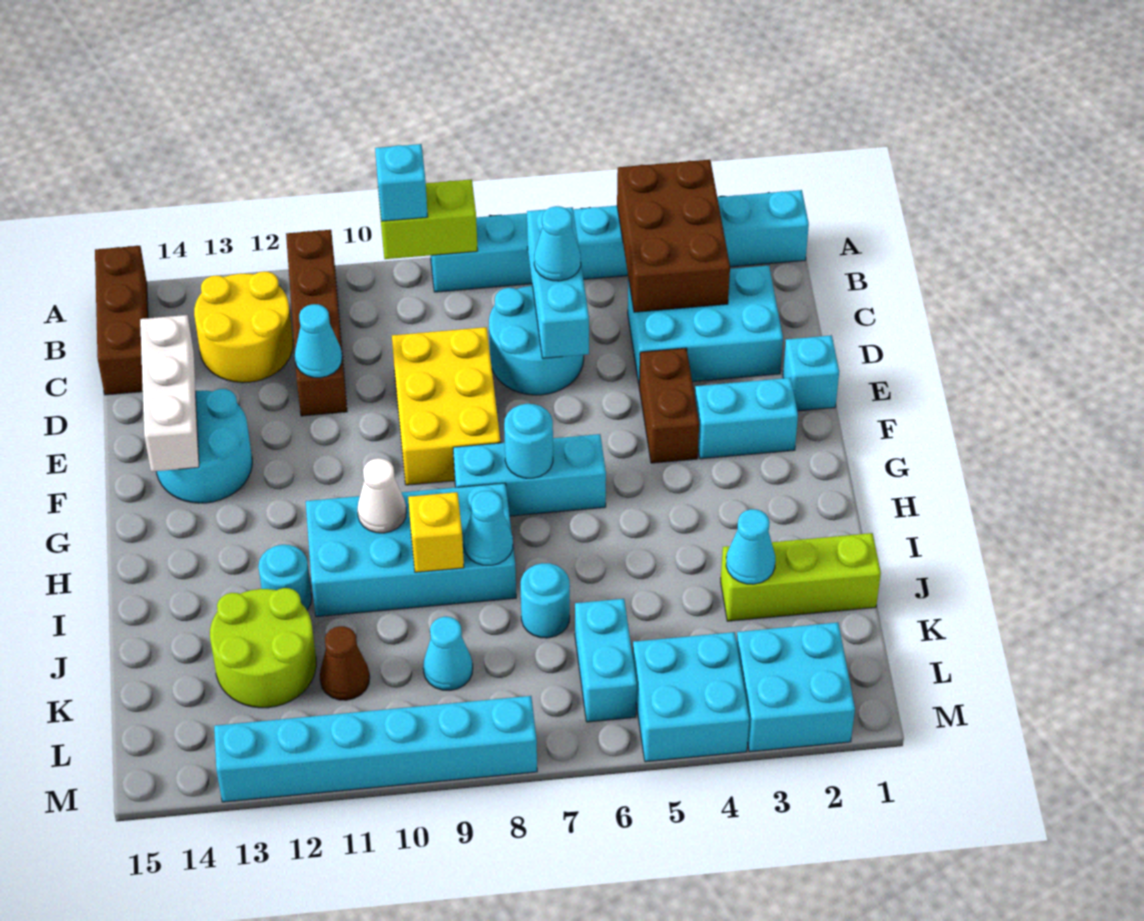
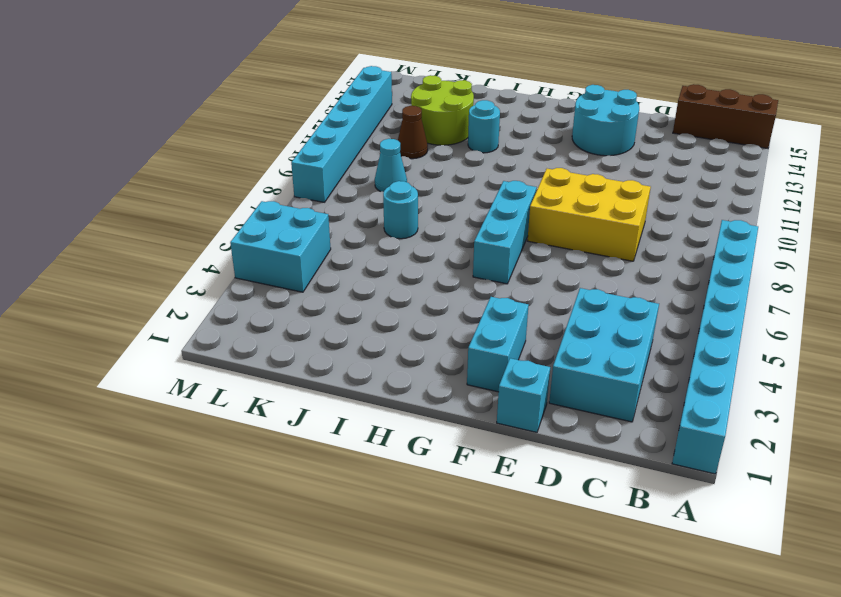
none -> brown brick A11:D11 level 1
none -> yellow round brick B12:C13 level 1
none -> cyan round brick C6:D7 level 1
none -> brown brick E4:F4 level 1

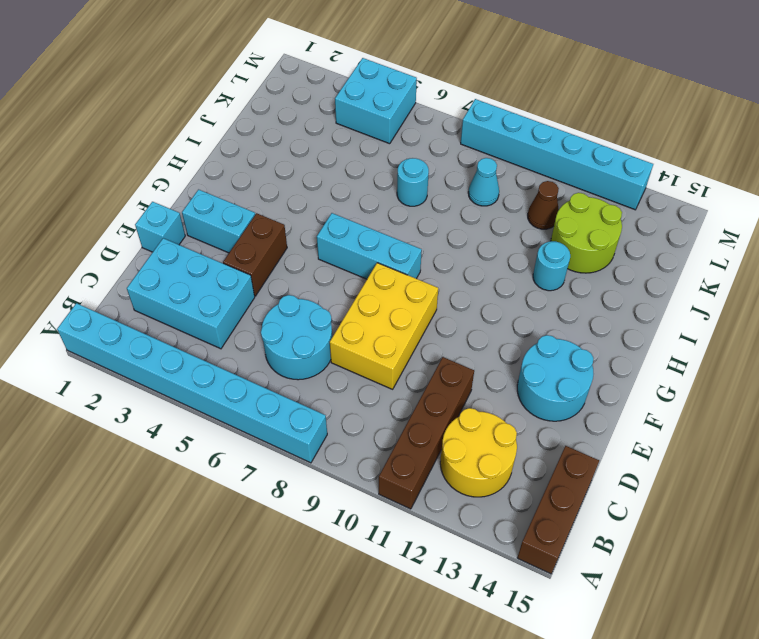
none -> cyan brick H8:I11 level 1
none -> lime brick J1:J3 level 1
none -> cyan brick K6:L6 level 1
none -> cyan brick L2:M3 level 1

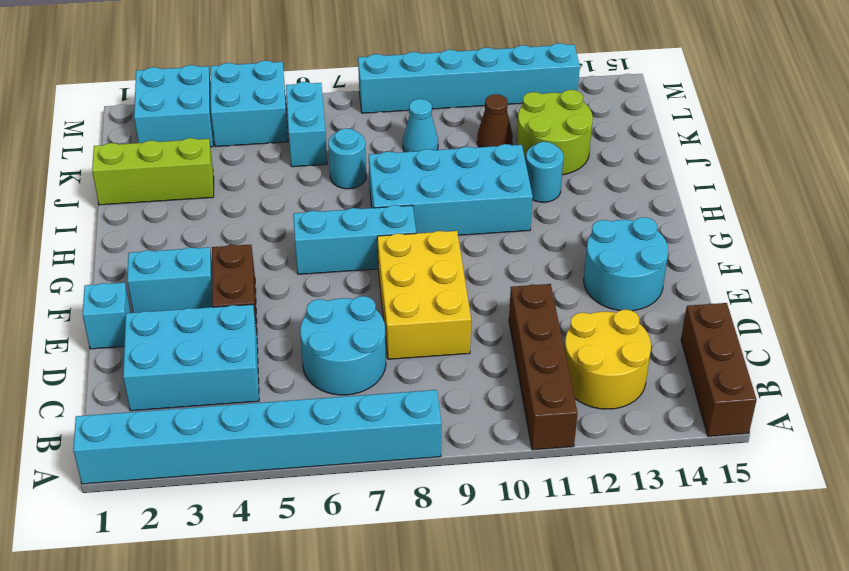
none -> brown brick A3:C4 level 2
none -> lime brick A8:A9 level 2
none -> cyan brick B6:D6 level 2
none -> cyan cone D11 level 2

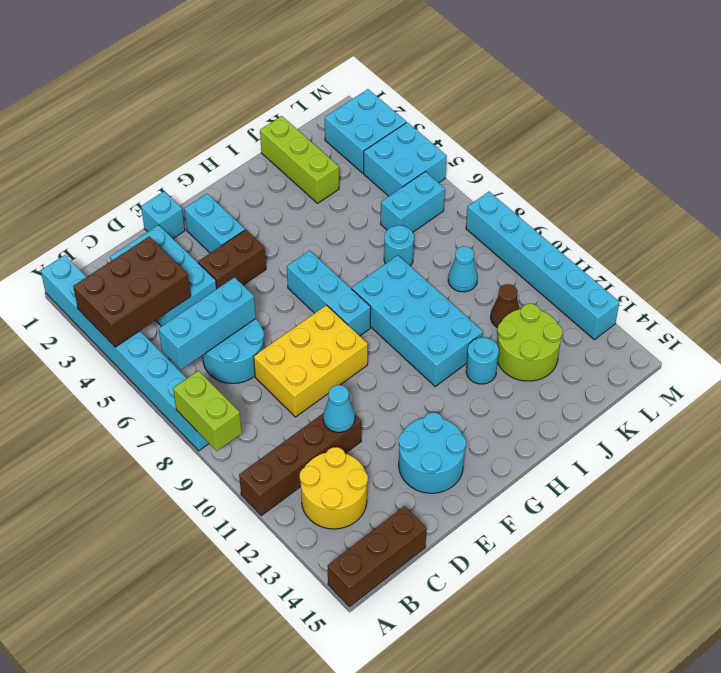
none -> white brick D14:F14 level 2
none -> cyan round brick G7 level 2
none -> white cone H10 level 2
none -> cyan cone I8 level 2

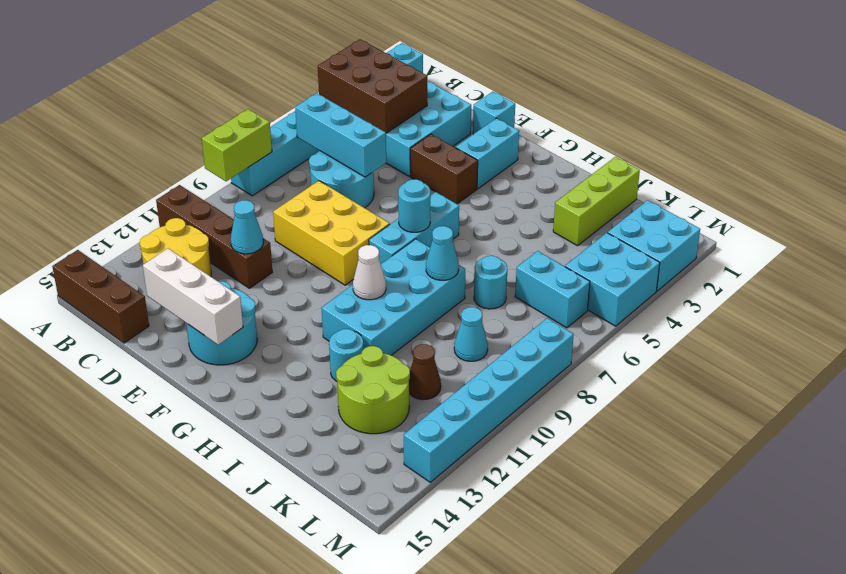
none -> yellow brick I9 level 2
none -> cyan cone J3 level 2
none -> cyan brick A9 level 3
none -> cyan cone C6 level 3

